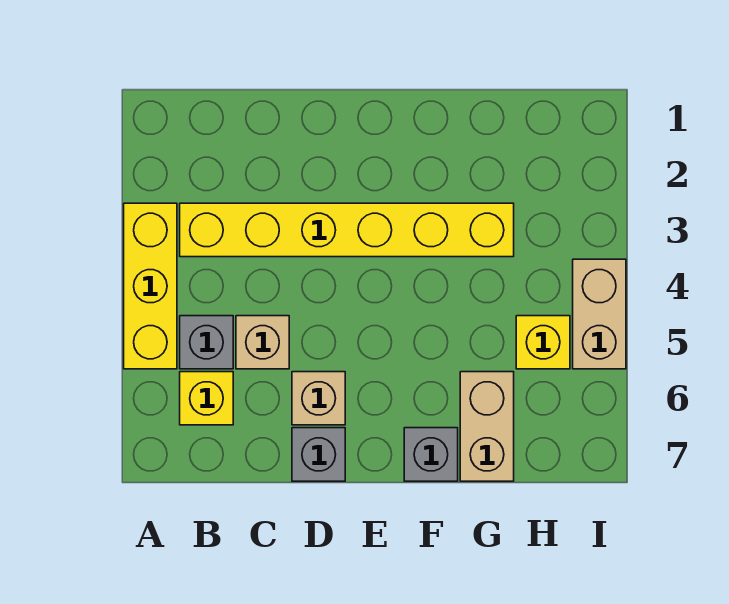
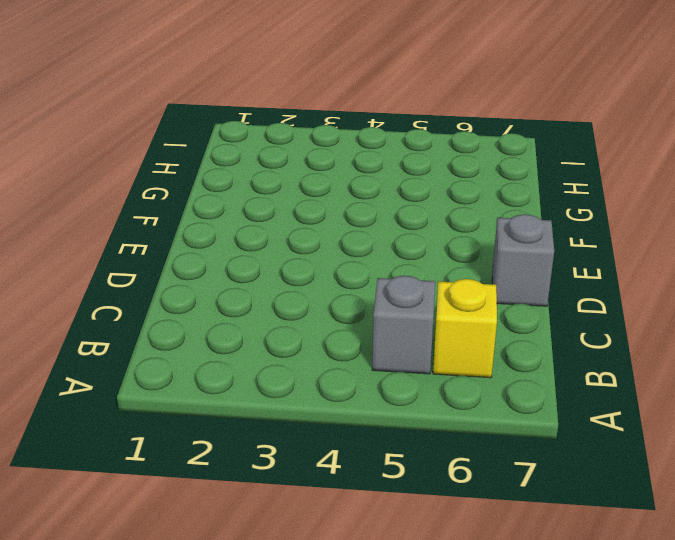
none -> yellow brick A3:A5 level 1
none -> yellow brick B3:G3 level 1

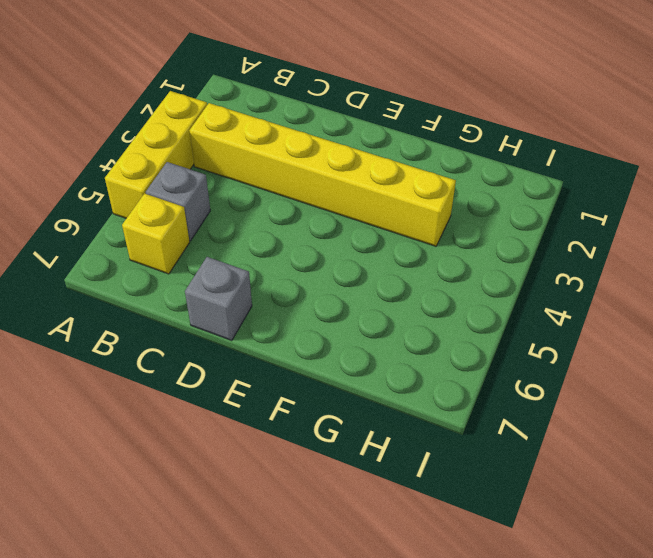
none -> tan brick C5 level 1
none -> tan brick D6 level 1

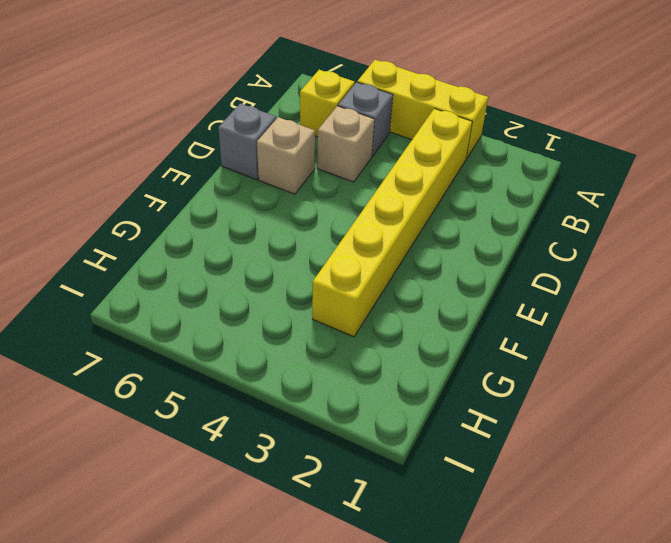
none -> grey brick F7 level 1
none -> tan brick G6:G7 level 1

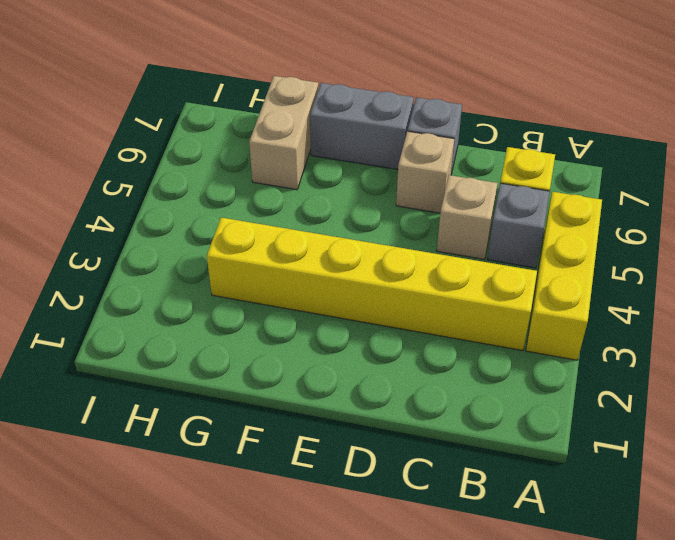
grey brick E7:F7 level 1 -> grey brick F7 level 1
none -> yellow brick H5 level 1
none -> tan brick I4:I5 level 1

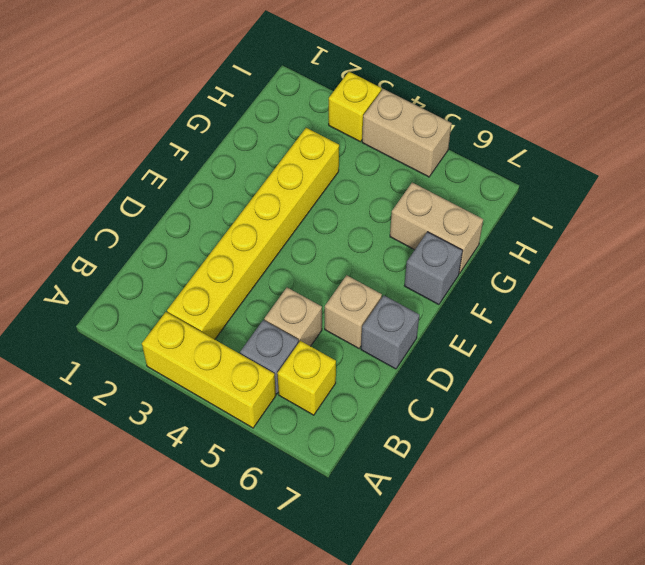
yellow brick I3 level 1 -> yellow brick H5 level 1

